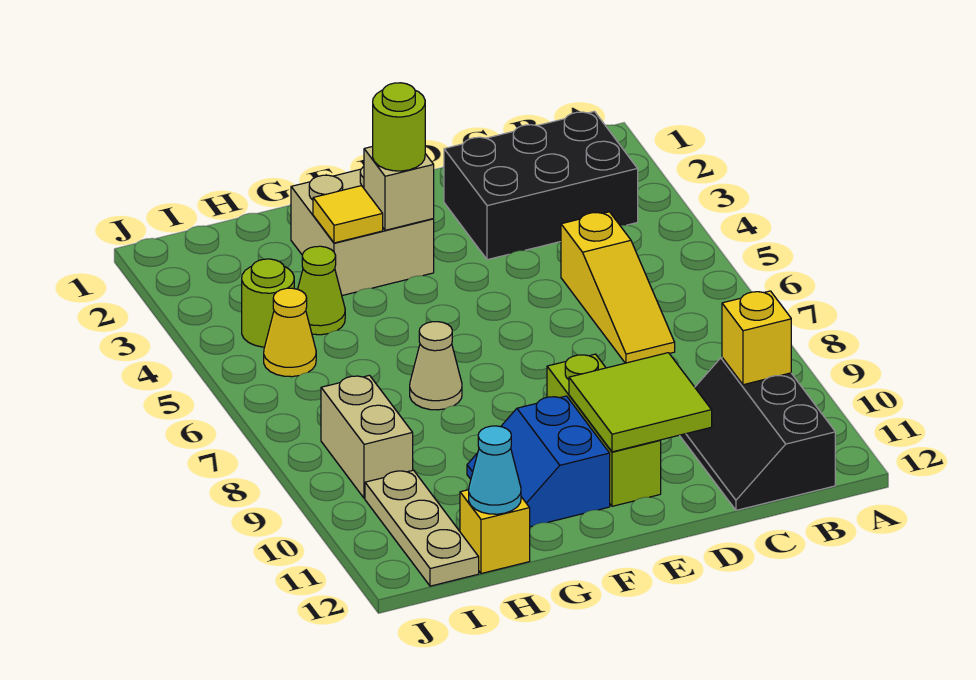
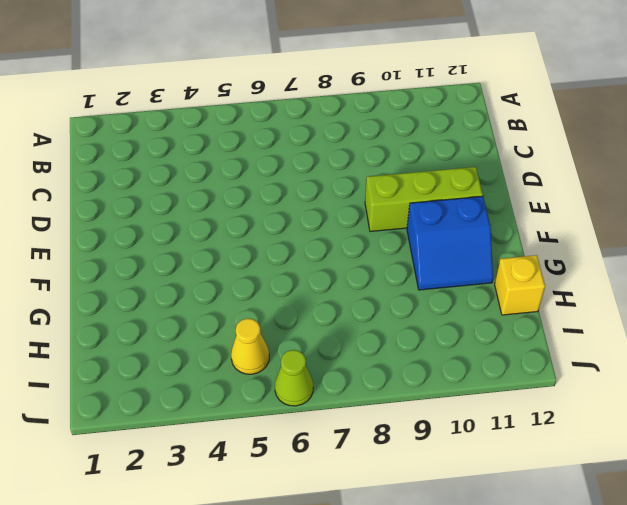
lime cone J6 level 1 -> lime cone H4 level 1
none -> black brick B2:D3 level 1
none -> black slope B10:C12 level 1 top B
none -> yellow slope C5:C7 level 1 top 5

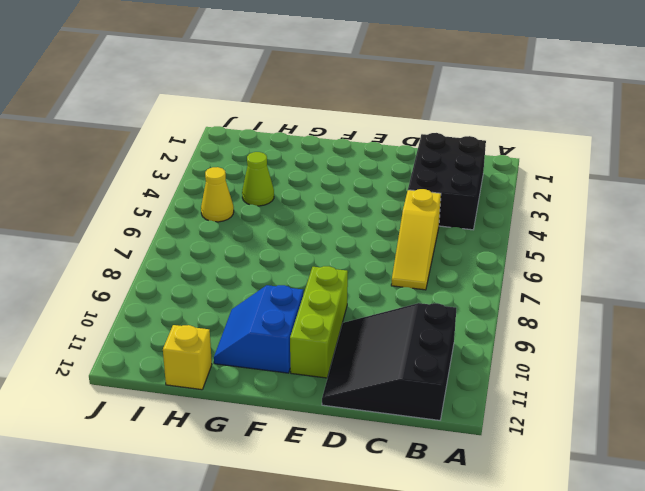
black brick B2:C4 level 1 -> black brick B2:D3 level 1
black slope B10:D12 level 1 top B -> black slope B10:C12 level 1 top B
none -> tan brick F2:G3 level 1
none -> tan cone G7 level 1
none -> lime round brick I4 level 1

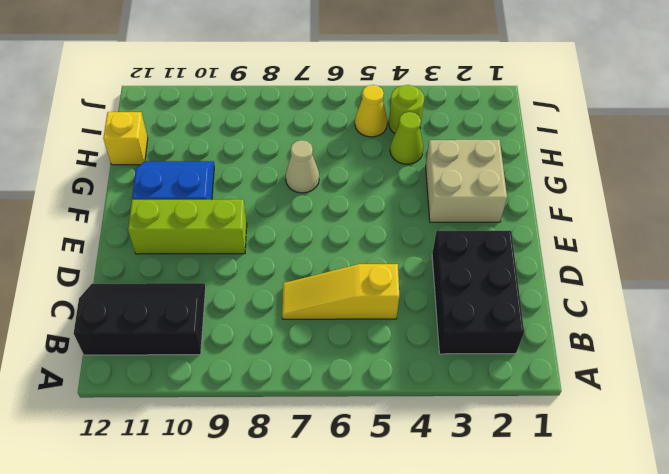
none -> tan brick I8:I9 level 1
none -> tan plate I10:I12 level 1
none -> yellow brick B10 level 2

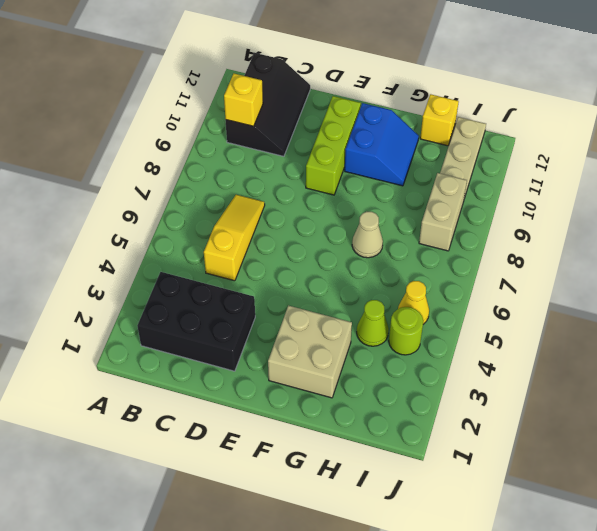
none -> lime tile D10:E11 level 2
none -> tan brick F3 level 2
none -> yellow tile G3 level 2

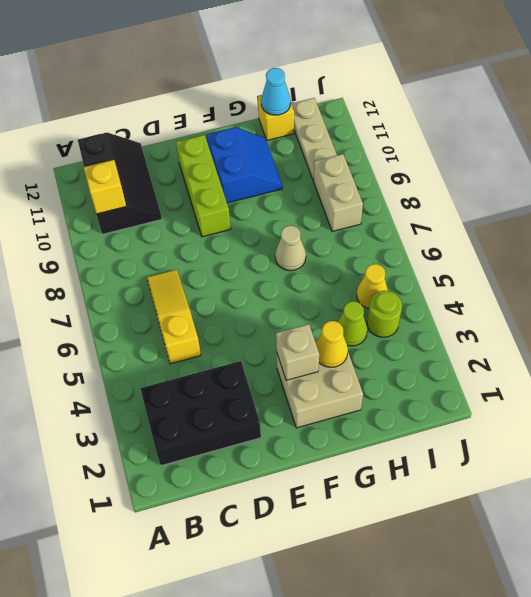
yellow cone G3 level 2 -> yellow tile G3 level 2
none -> lime tile D10:E11 level 2
none -> lime round brick F3 level 3

